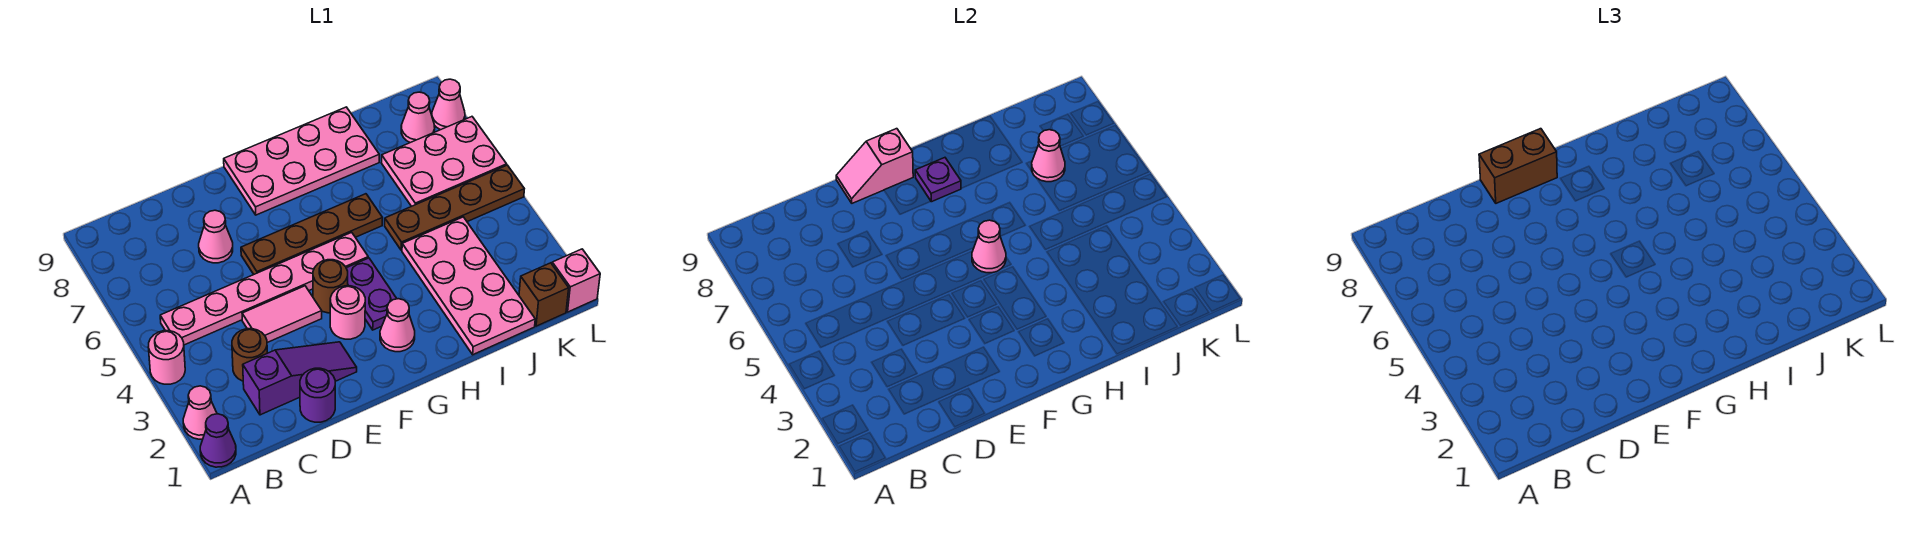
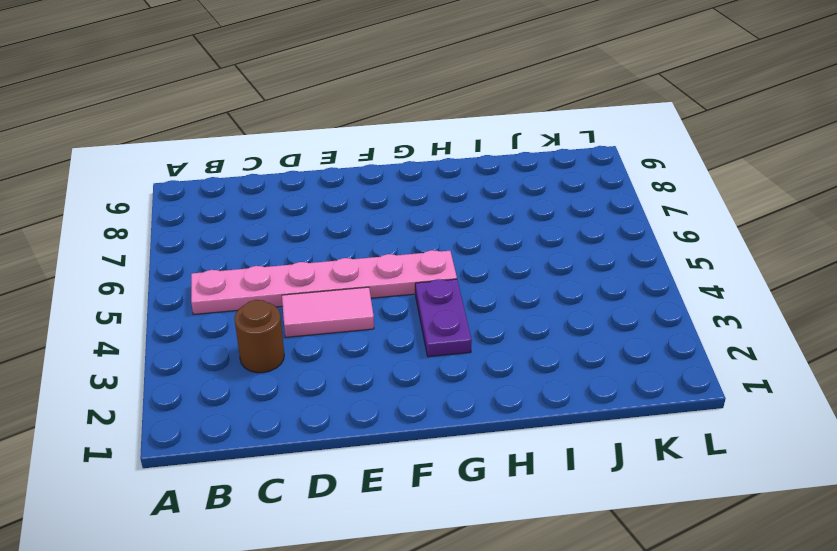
none -> purple cone A1 level 1
none -> pink cone A2 level 1
none -> pink round brick A4 level 1

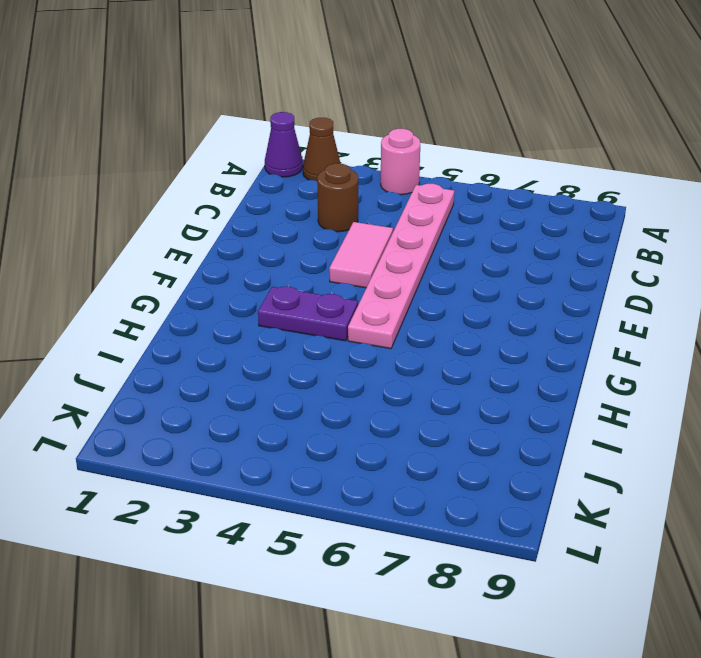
brown cone A2 level 1 -> pink cone A2 level 1
none -> purple slope C2:E2 level 1 top C
none -> purple round brick D1 level 1
none -> pink cone D7 level 1

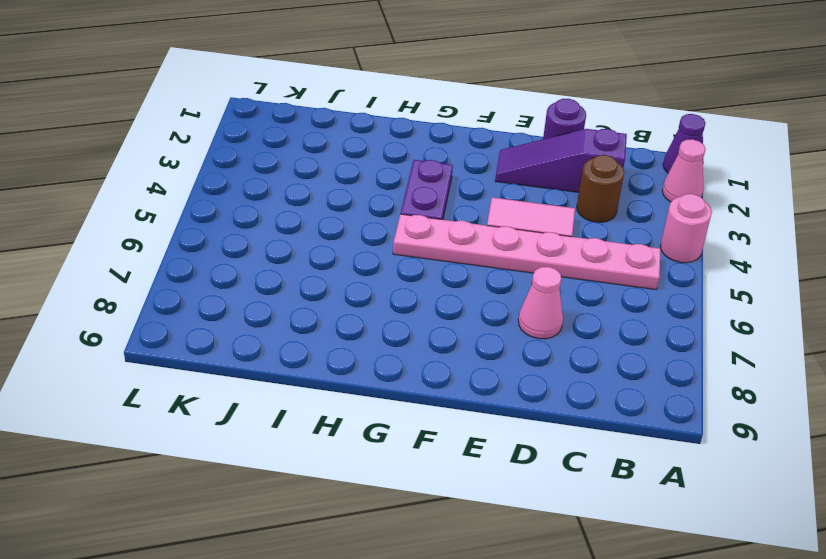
none -> brown plate E6:H6 level 1
none -> pink round brick F3 level 1
none -> brown round brick F4 level 1

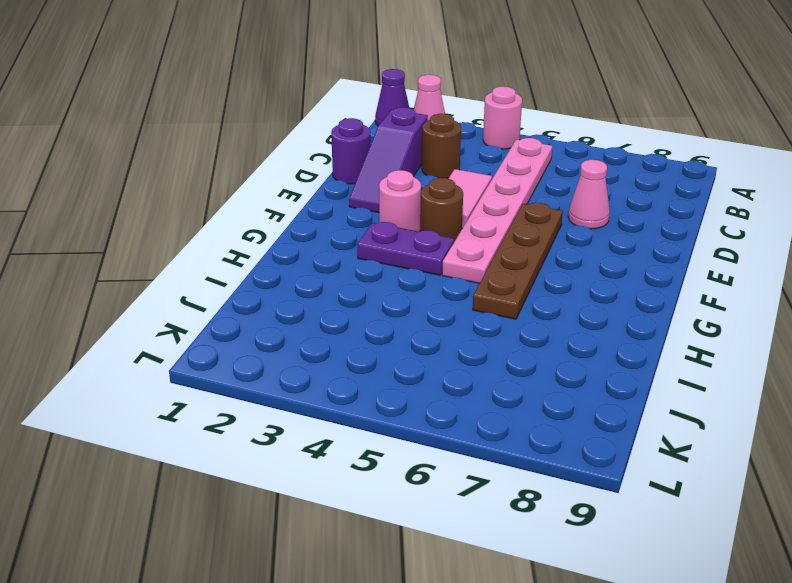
none -> pink plate F8:I9 level 1
none -> pink cone G2 level 1
none -> pink plate I1:J4 level 1

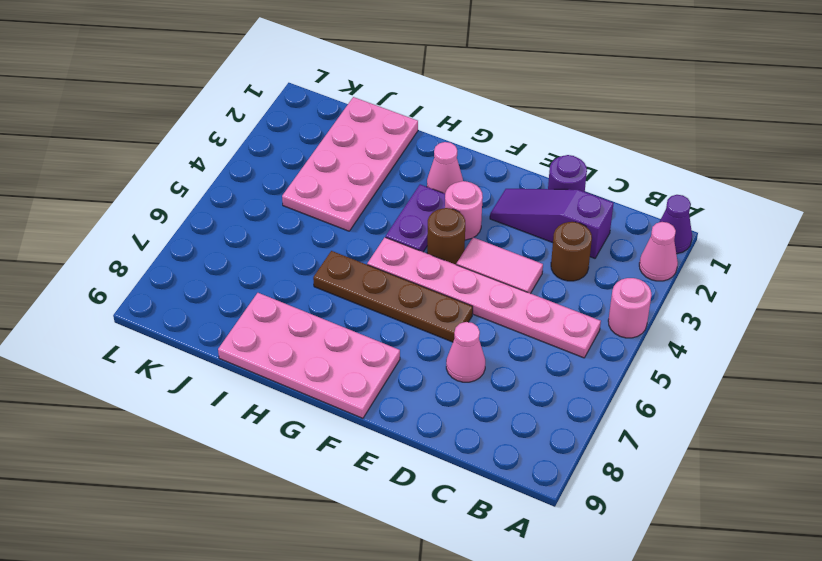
none -> brown plate I5:L5 level 1
none -> pink plate J6:L7 level 1
none -> brown brick K1 level 1

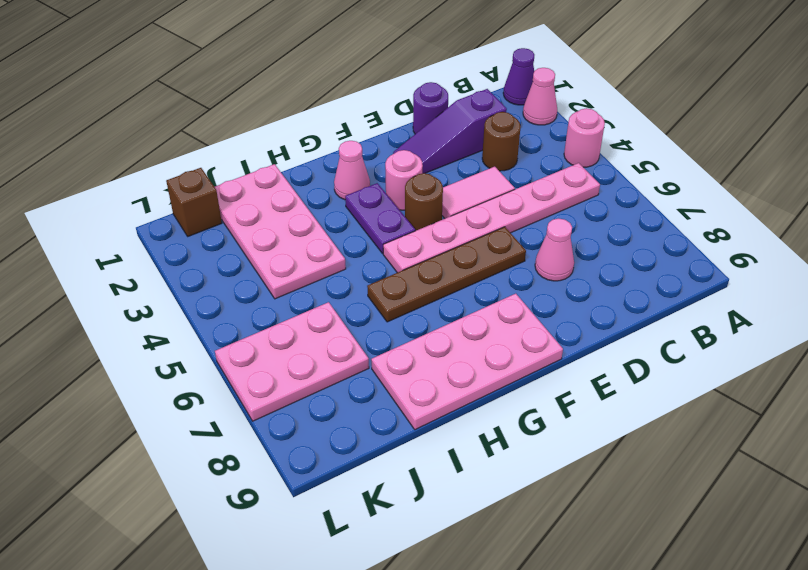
none -> brown plate I5:L5 level 1
none -> pink cone K8 level 1
none -> pink brick L1 level 1

